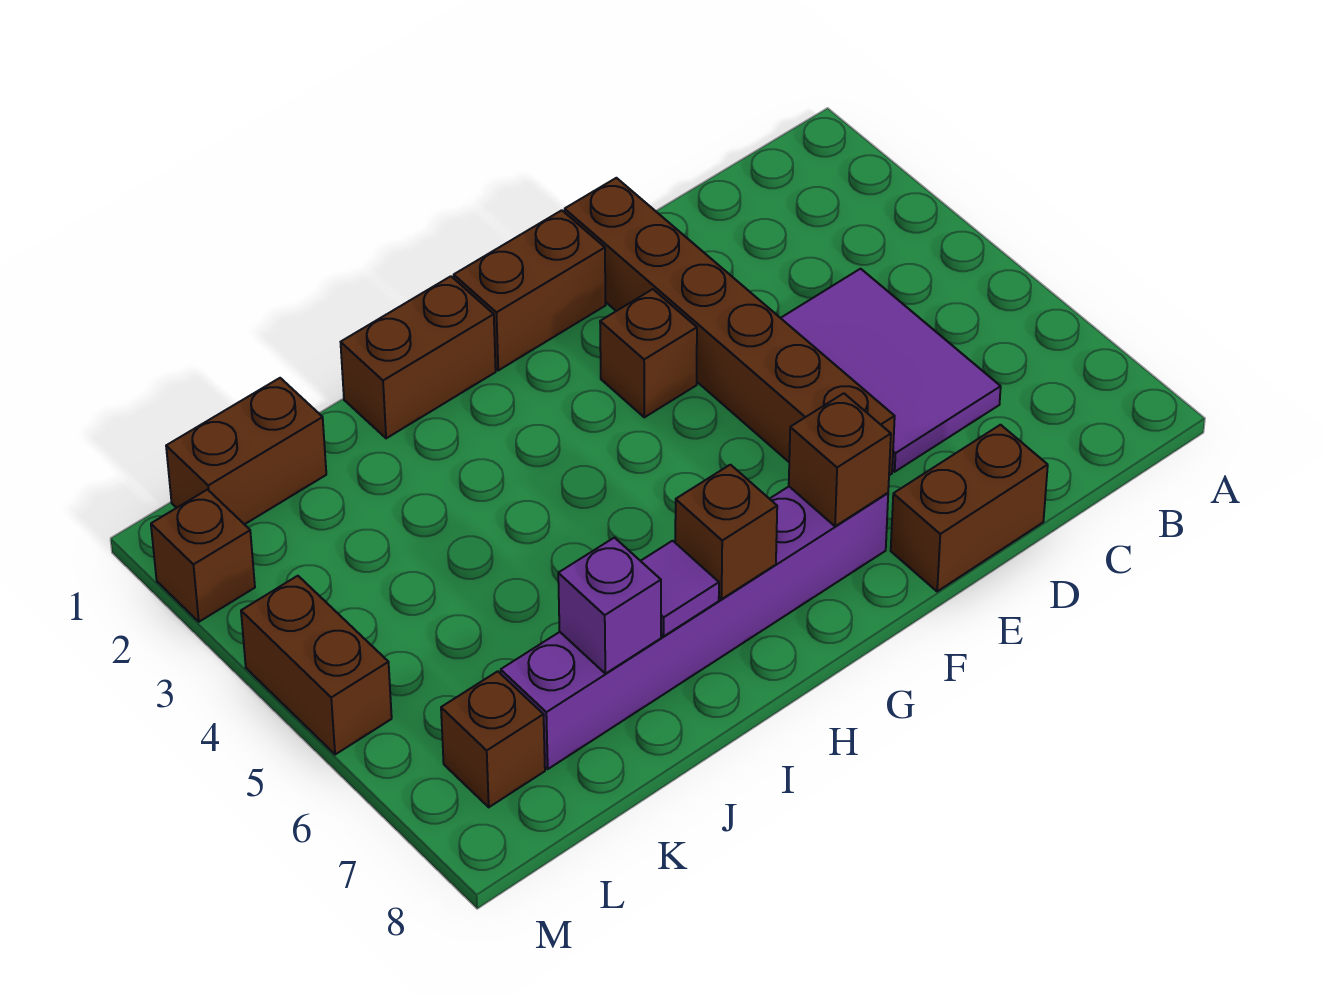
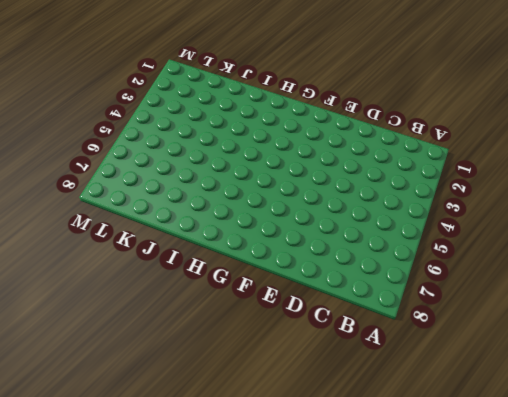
none -> purple tile C4:D6 level 1
none -> brown brick D8:E8 level 1
none -> brown brick E1:E6 level 1

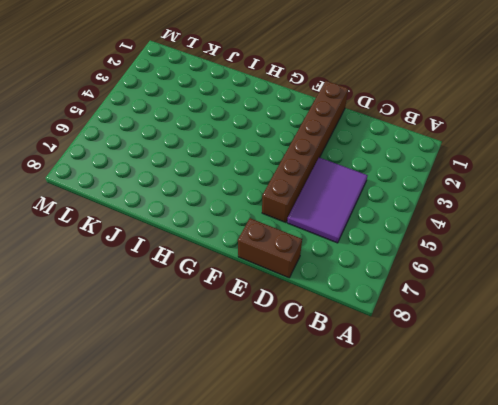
none -> brown brick F1:G1 level 1
none -> brown brick F3 level 1
none -> purple brick F7:K7 level 1

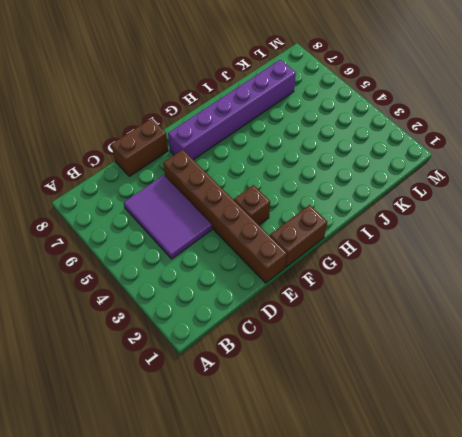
none -> brown brick H1:I1 level 1
none -> brown brick K1:L1 level 1
none -> brown brick L7 level 1

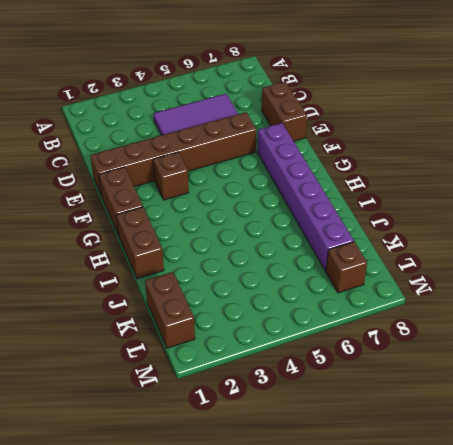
none -> brown brick M2 level 1
none -> brown brick M4:M5 level 1
none -> brown brick F7 level 2

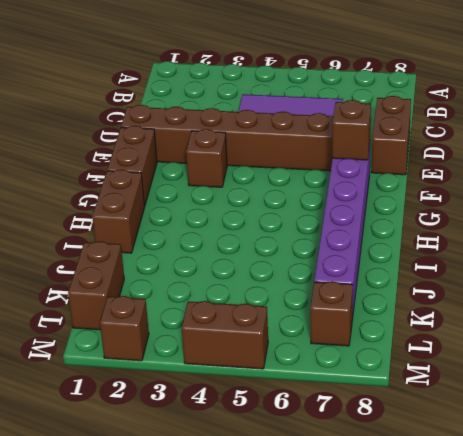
none -> brown brick H7 level 2
none -> purple tile I7 level 2
none -> purple brick J7 level 2

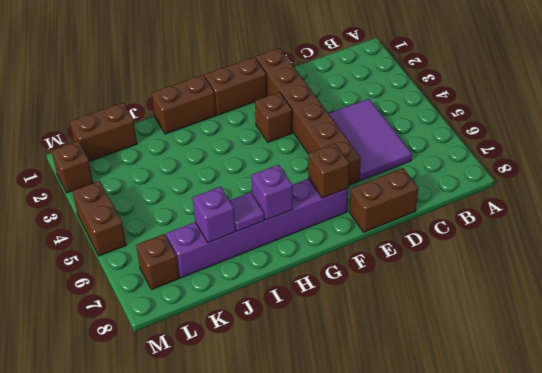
purple brick H7 level 2 -> brown brick H7 level 2

